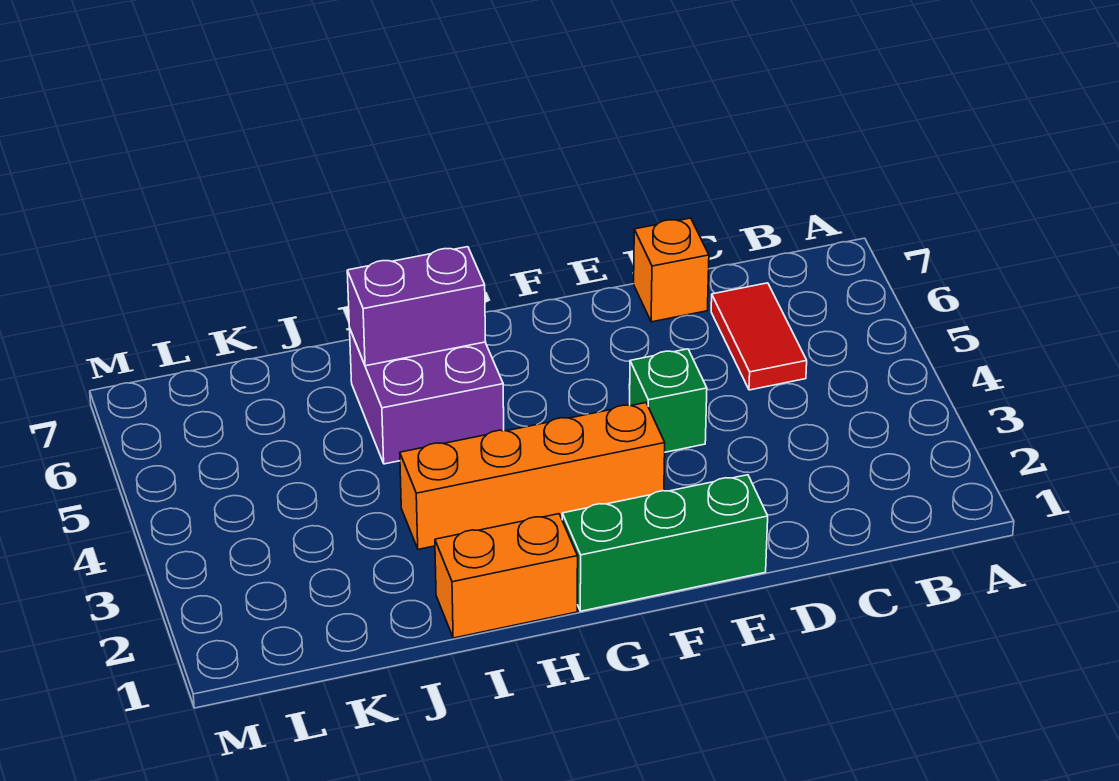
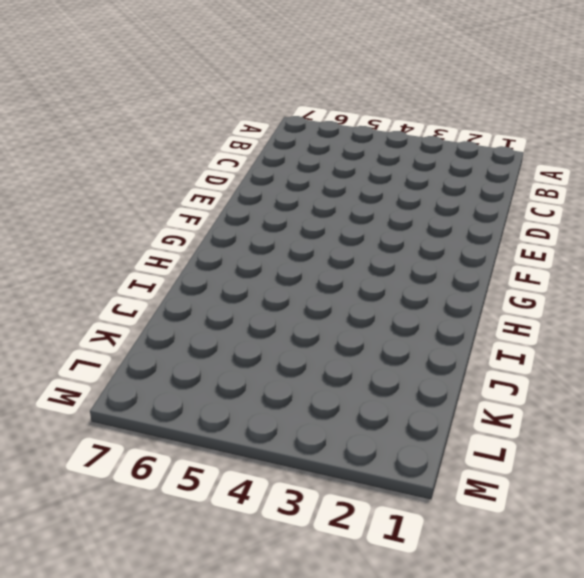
none -> red tile C5:C6 level 1
none -> orange brick D7 level 1

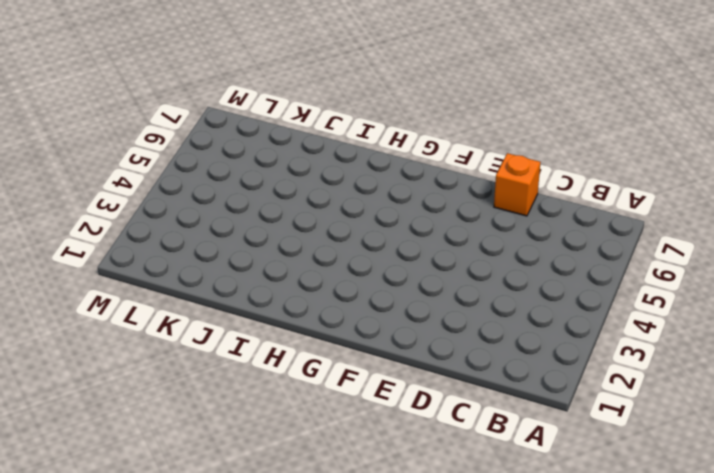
none -> red tile C5:C6 level 1
none -> green brick E1:G1 level 1

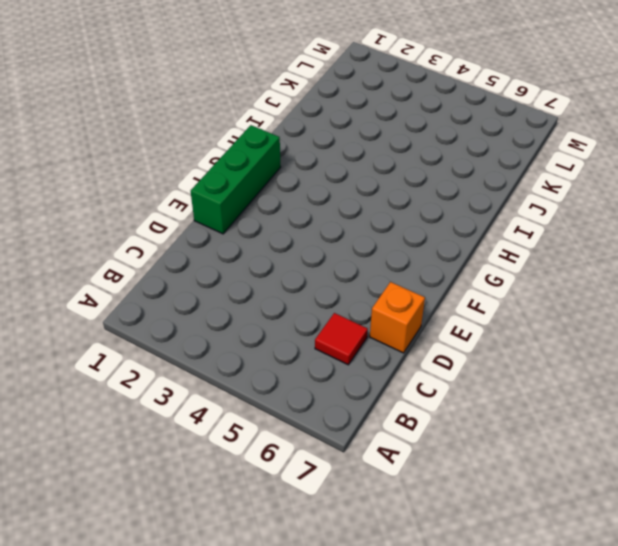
red tile C6 level 1 -> red tile C5:C6 level 1
none -> green brick E4 level 1
none -> orange brick F3:I3 level 1

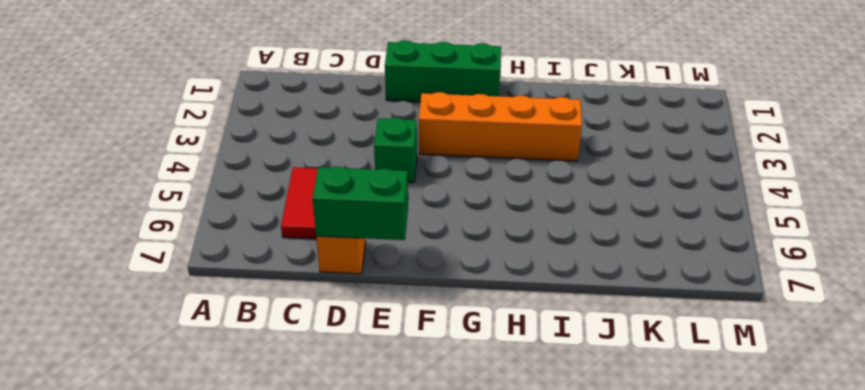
green brick D7:E7 level 2 -> none
none -> orange brick H1:I1 level 1
none -> purple brick H5:I6 level 1

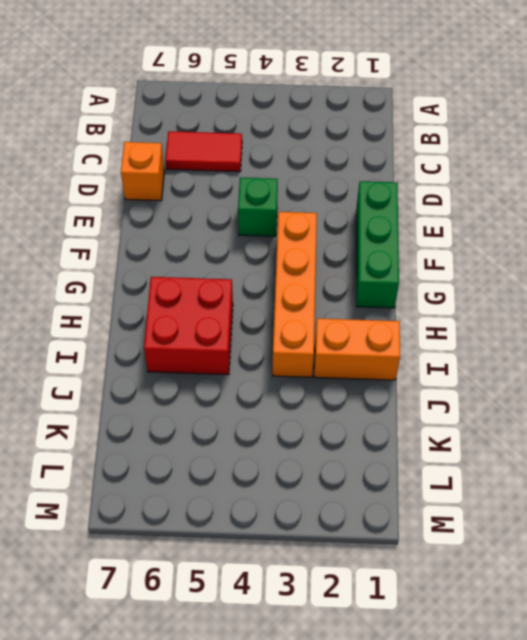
red brick H5:I6 level 1 -> purple brick H5:I6 level 1
orange brick I1:I2 level 1 -> orange brick H1:I1 level 1
none -> purple brick H6:I6 level 2

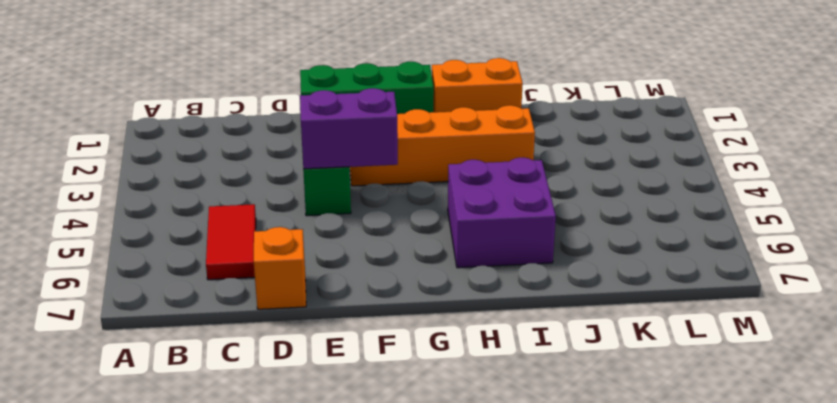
purple brick E4:F4 level 2 -> purple brick H6:I6 level 2

